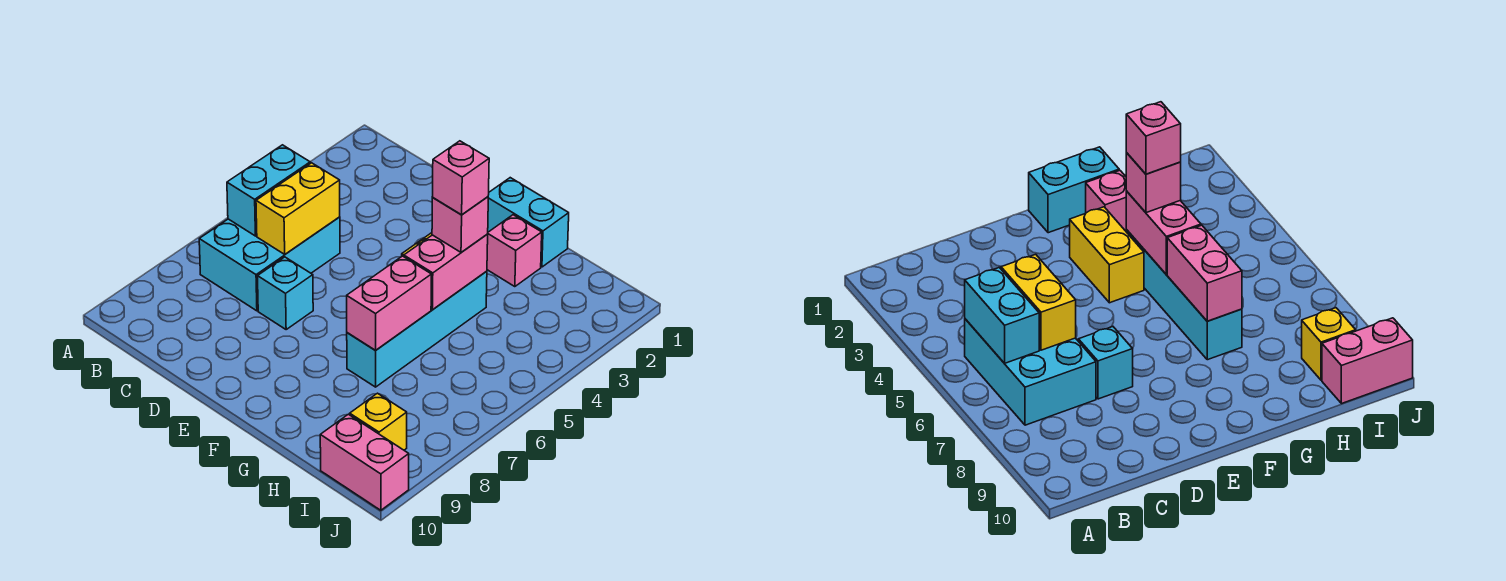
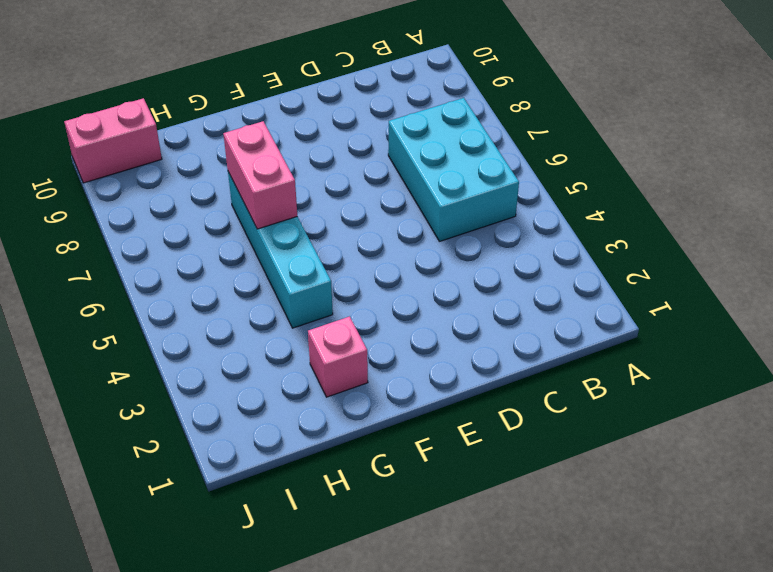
none -> cyan brick D7 level 1
none -> cyan brick F1:G1 level 1
none -> yellow brick F3:F4 level 1

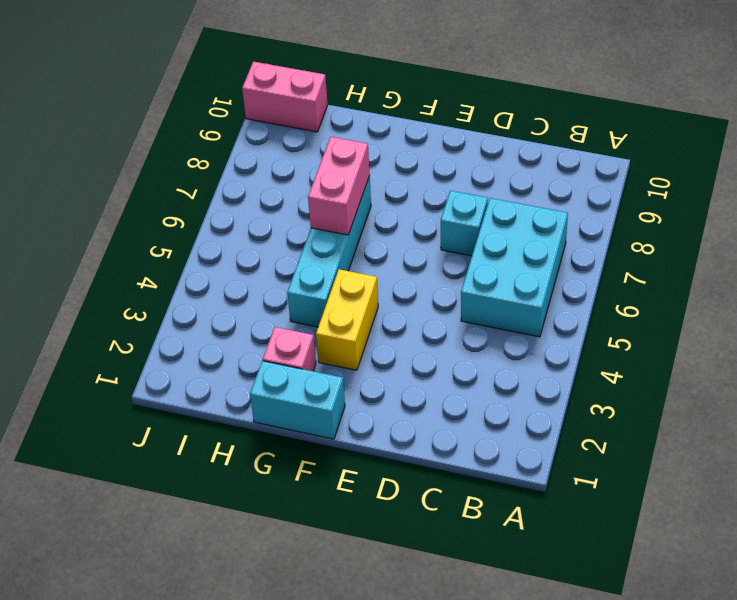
none -> yellow brick I9 level 1
none -> cyan brick B5:B6 level 2
none -> yellow brick C5:C6 level 2

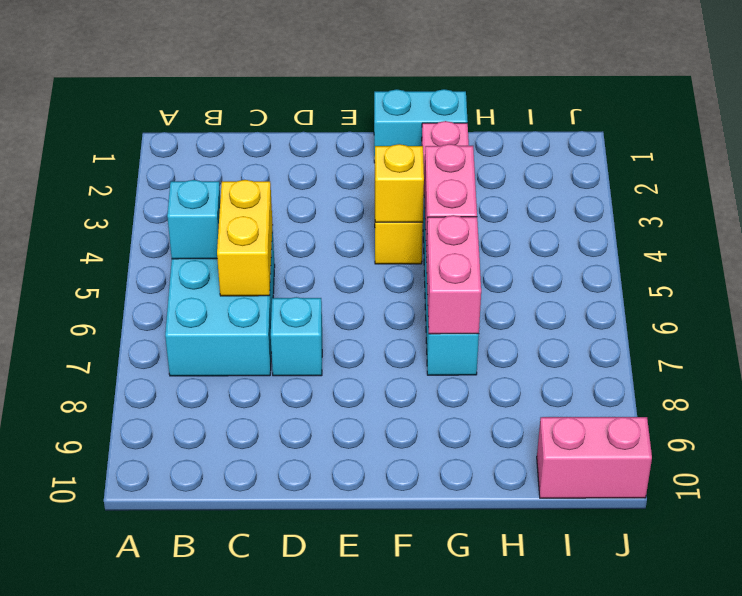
cyan brick B5 level 2 -> cyan brick B5:B6 level 2
yellow brick F4 level 2 -> yellow brick I9 level 1
none -> pink brick G4 level 3
none -> pink brick G4 level 4

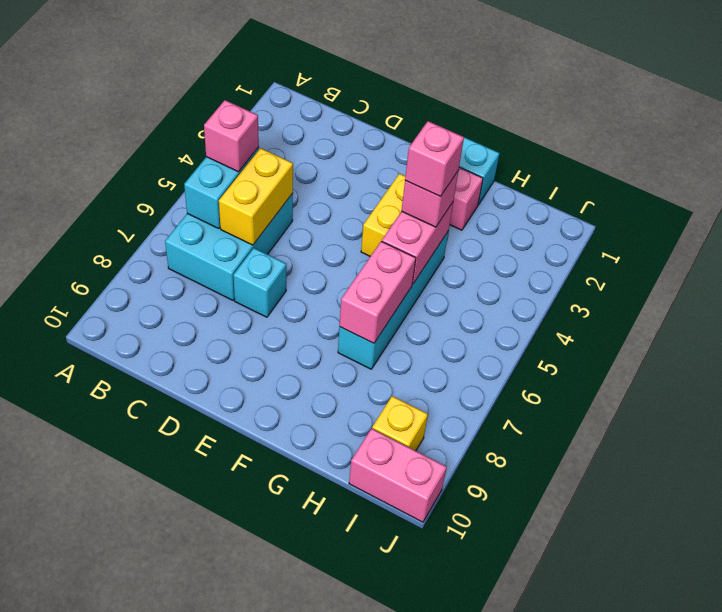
pink brick B5 level 3 -> none

